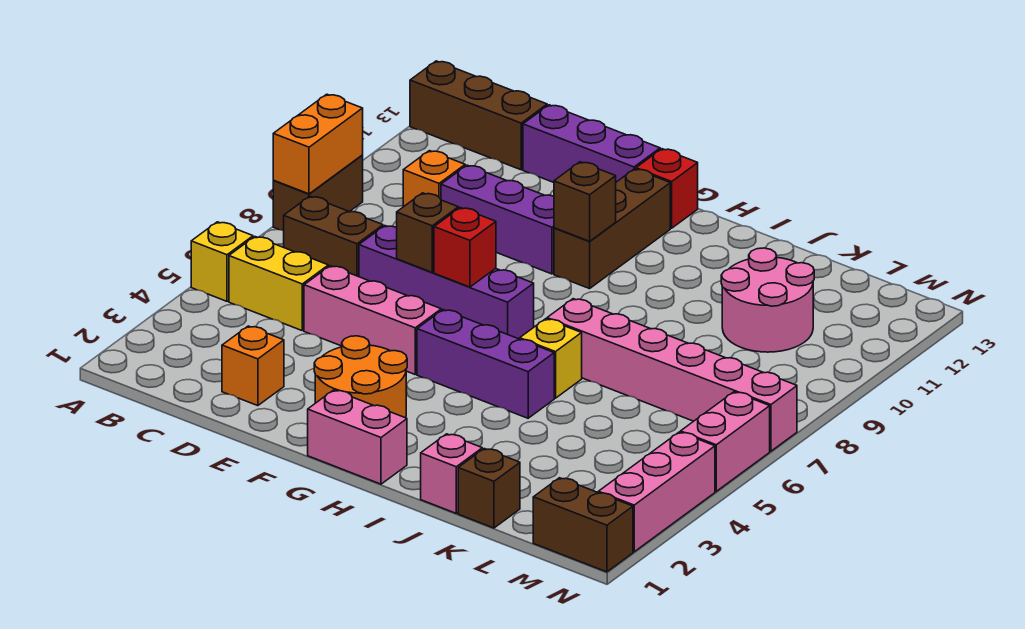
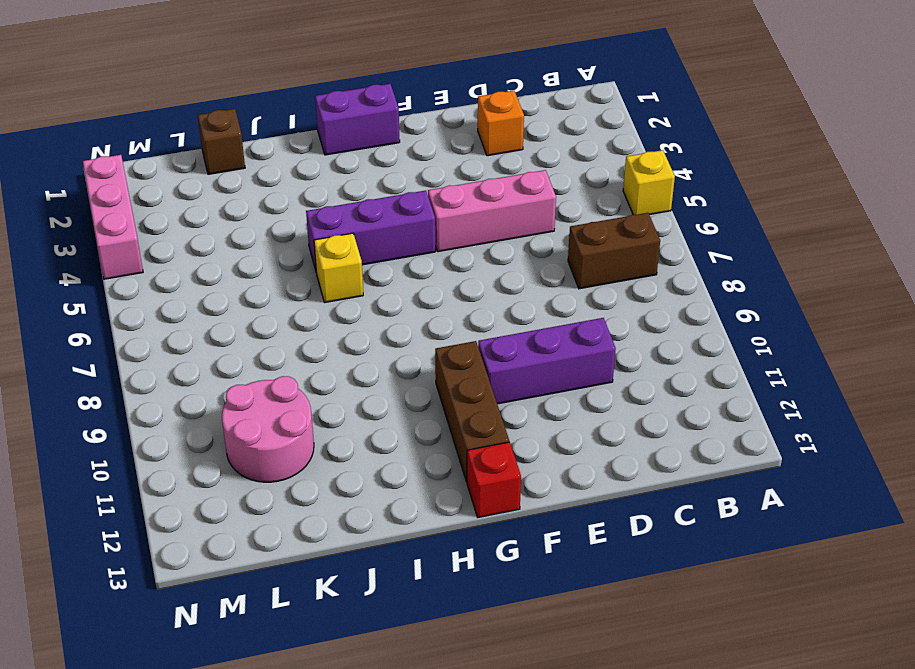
purple brick G1:H1 level 1 -> pink brick G1:H1 level 1
none -> brown brick A8:A9 level 1
none -> brown brick A13:C13 level 1
none -> yellow brick B5:C5 level 1

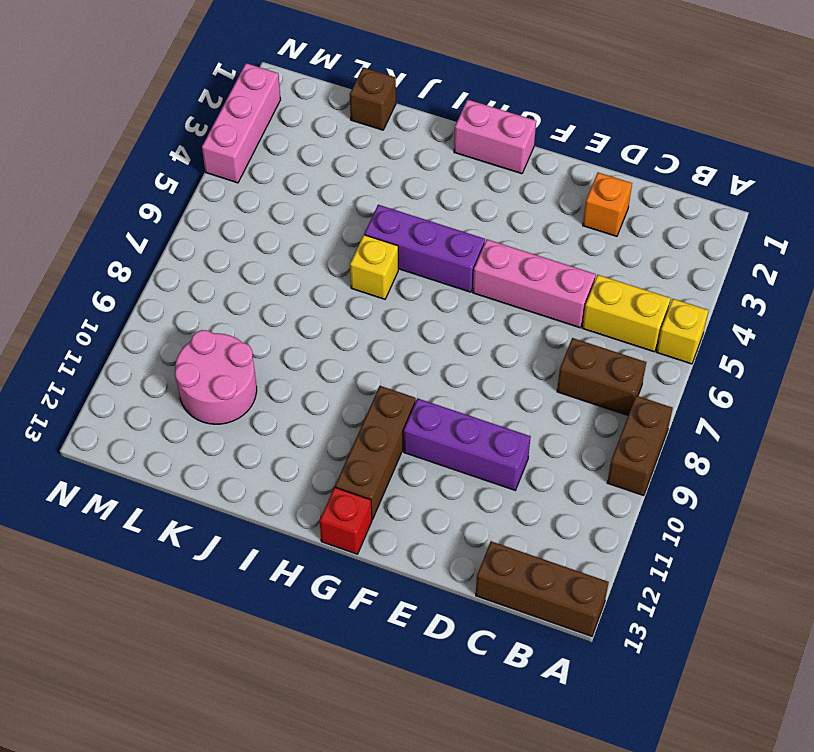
none -> orange brick C10 level 1
none -> purple brick D7:G7 level 1
none -> purple brick D13:F13 level 1

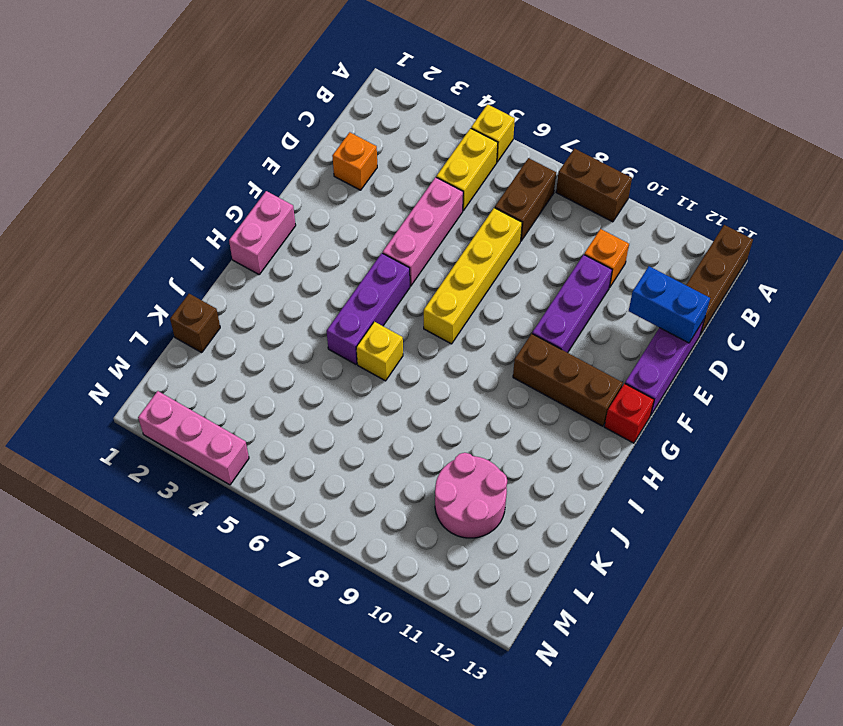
yellow brick D7:G7 level 1 -> purple brick D7:G7 level 1
blue brick D12:D13 level 2 -> none
none -> orange round brick F2:G3 level 1
none -> pink brick I7:N7 level 1
none -> pink brick J1 level 1

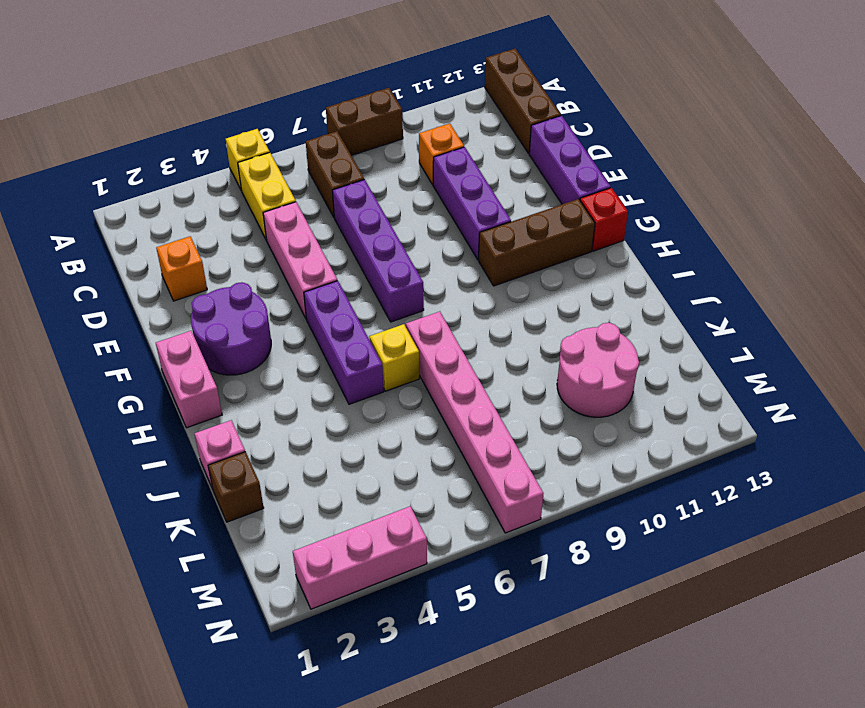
purple round brick F2:G3 level 1 -> orange round brick F2:G3 level 1
none -> brown brick M1:N1 level 1
none -> pink brick N5:N6 level 1
none -> orange brick A8:A9 level 2

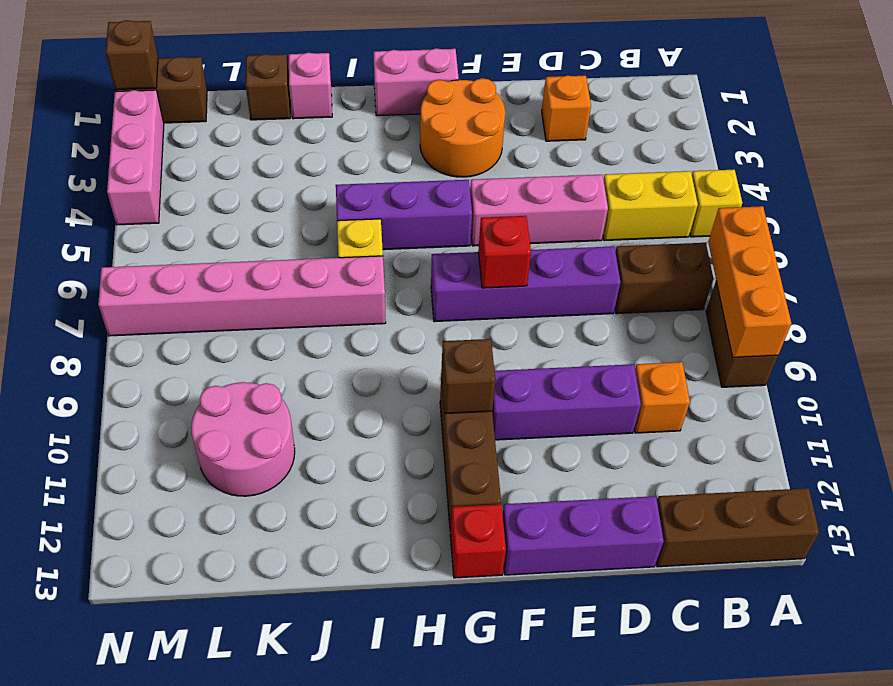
orange brick A7:A9 level 2 -> orange brick A8:A9 level 2
brown brick N1 level 2 -> brown brick E7 level 2
none -> pink brick N5:N6 level 1

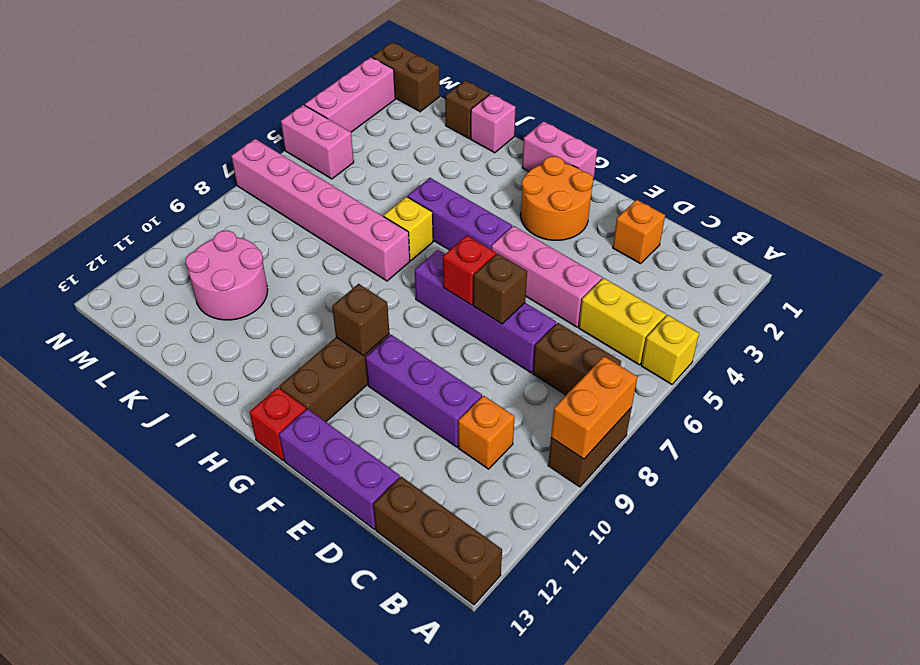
pink brick M5:N5 level 1 -> pink brick N5:N6 level 1

